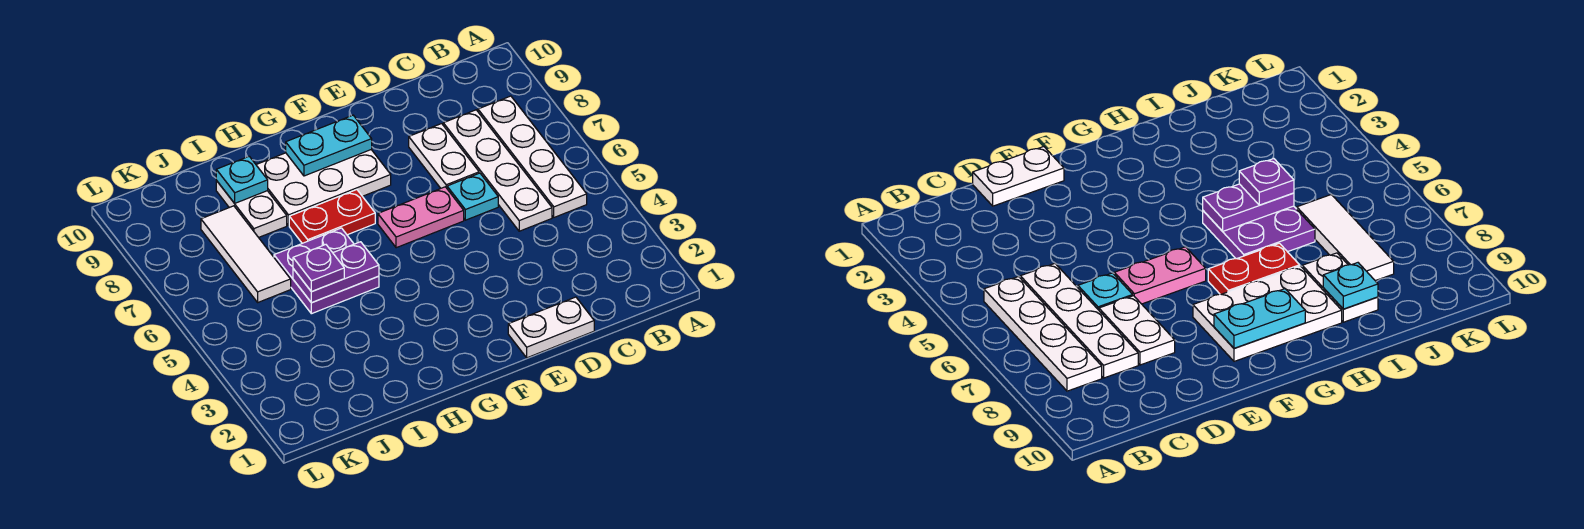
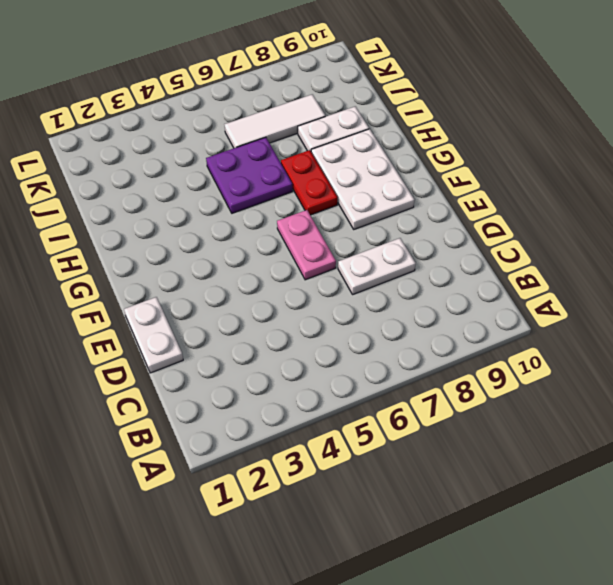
none -> white plate B5:B8 level 1
none -> white plate C5:C8 level 1
none -> cyan plate D6 level 1

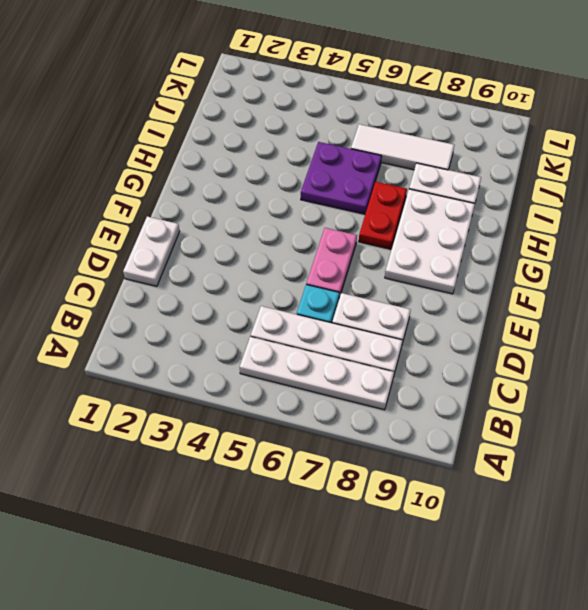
none -> cyan plate F9:G9 level 2
none -> purple plate H5:I5 level 2
none -> cyan plate I9 level 2

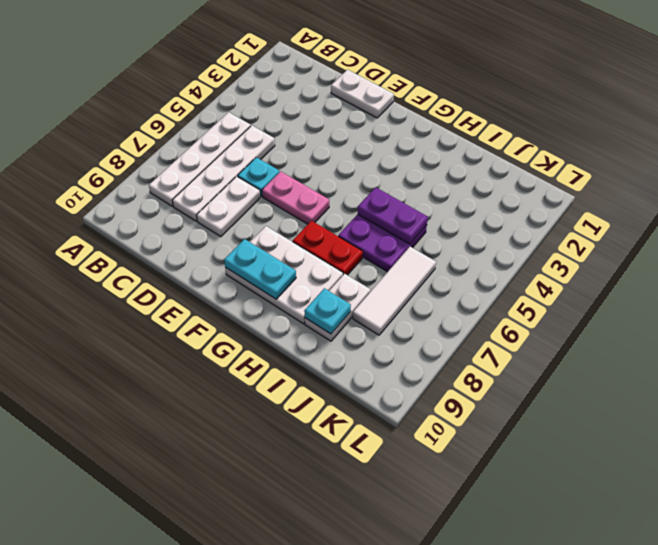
none -> purple plate I5 level 3

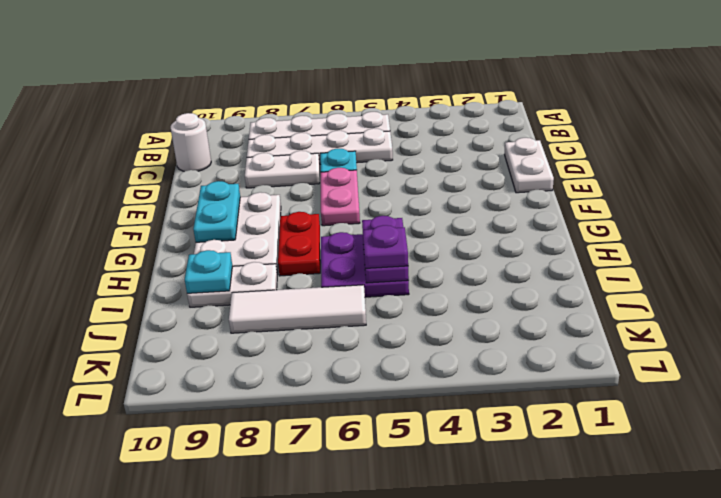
white round brick C10 level 1 -> none

